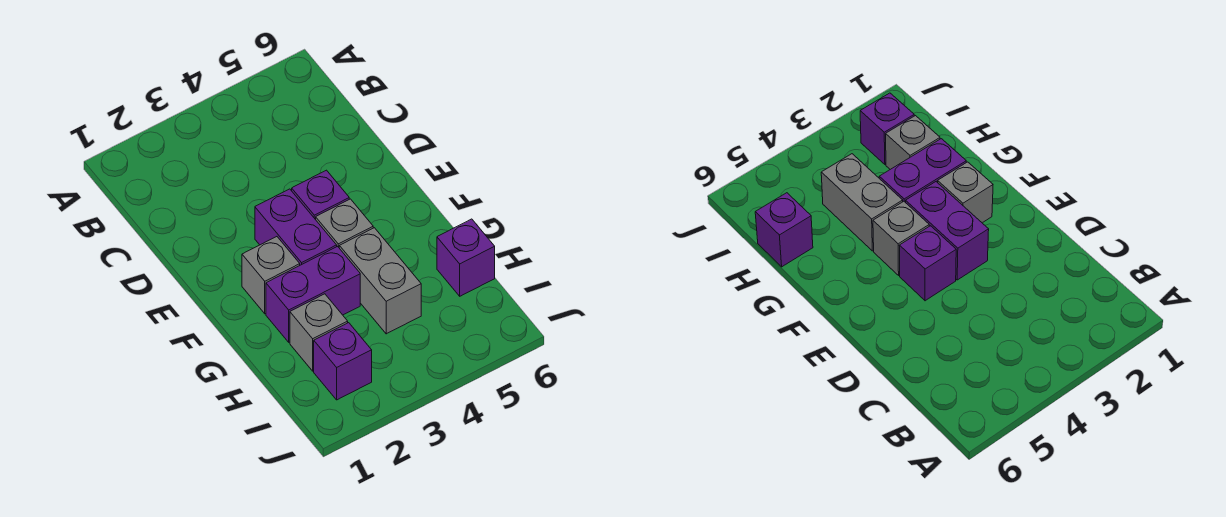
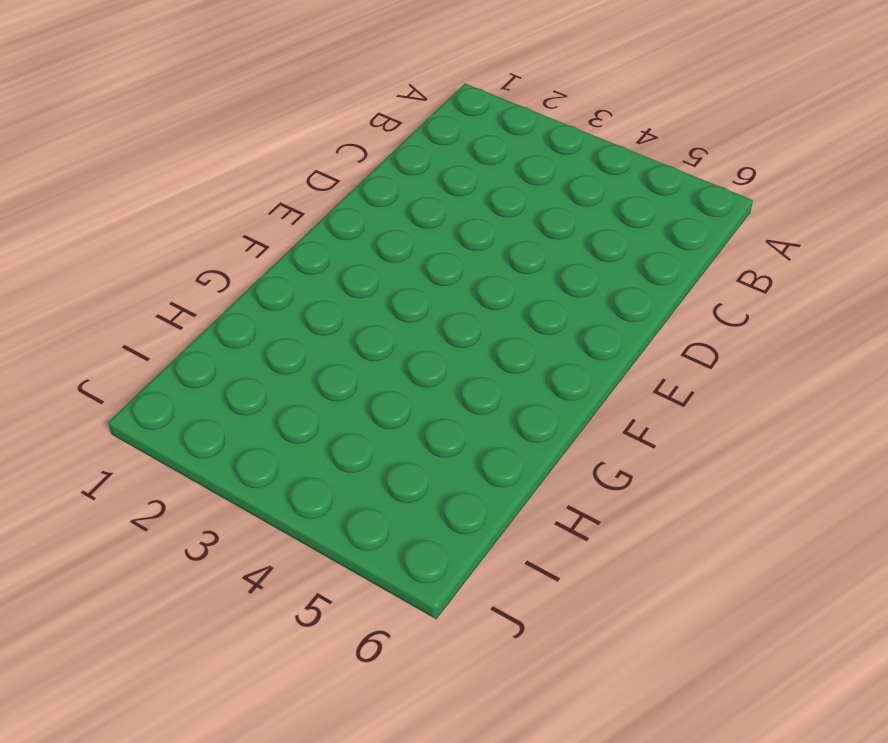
none -> purple brick E3:F3 level 1
none -> purple brick E4 level 1

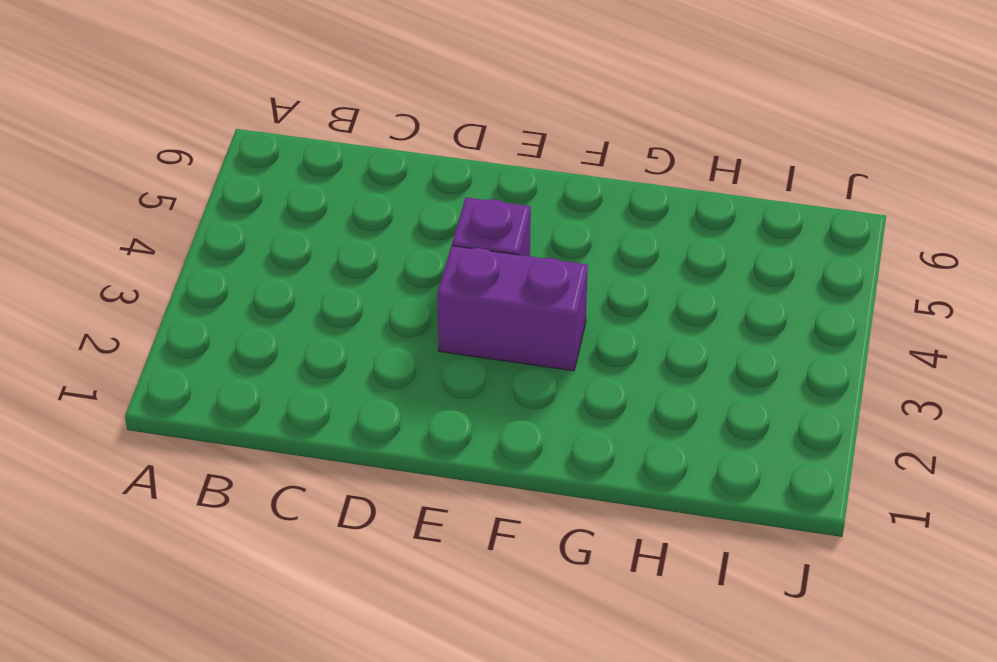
none -> grey brick F2 level 1
none -> grey brick F4 level 1

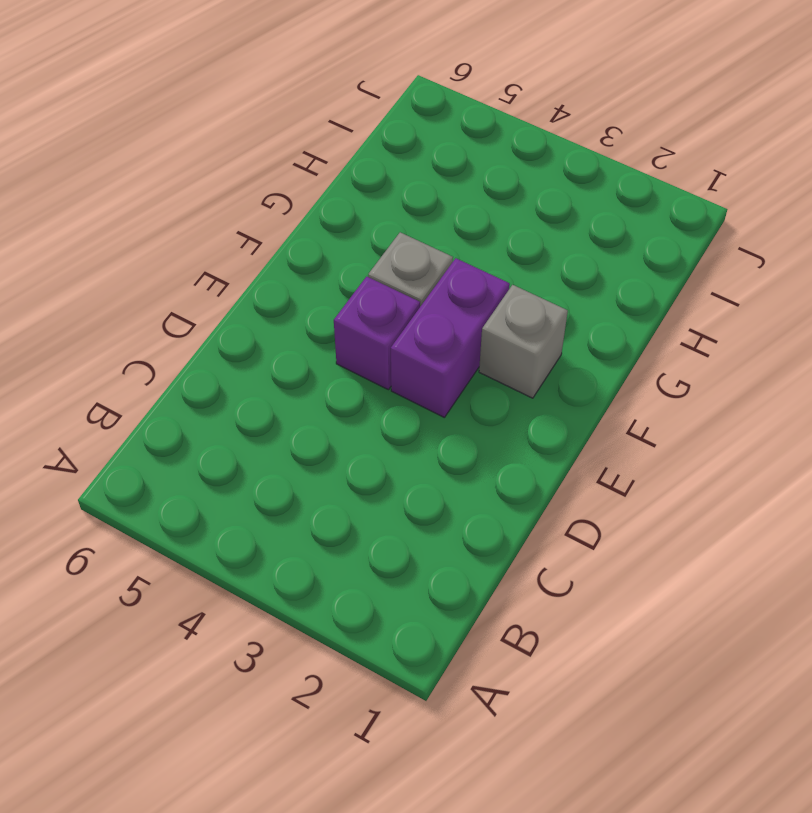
none -> purple brick G2:G3 level 1
none -> grey brick G4:H4 level 1

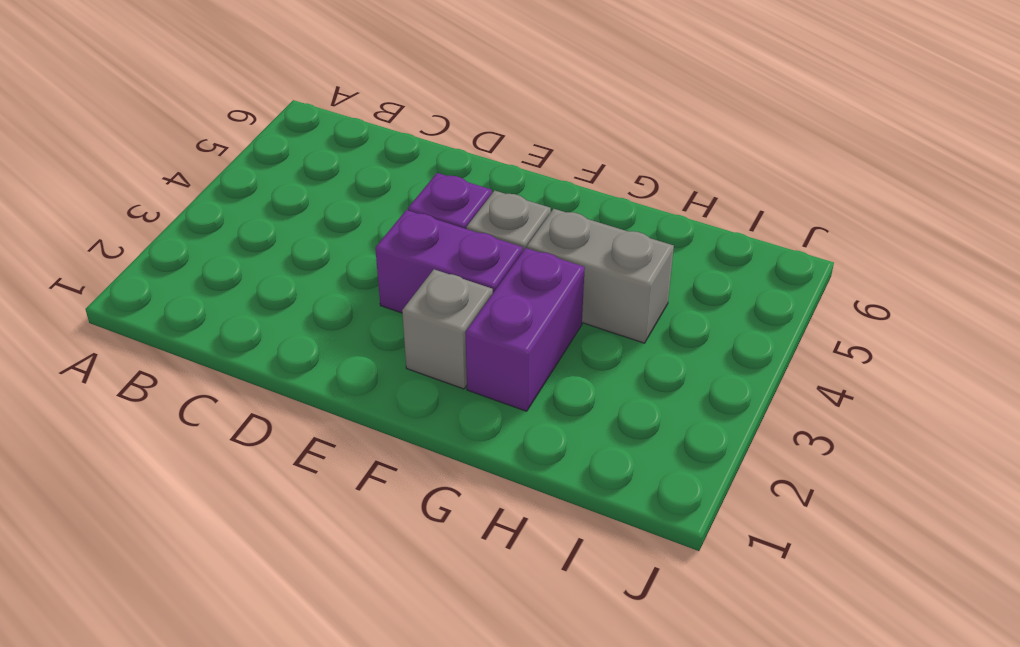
none -> grey brick H2 level 1
none -> purple brick H6 level 1

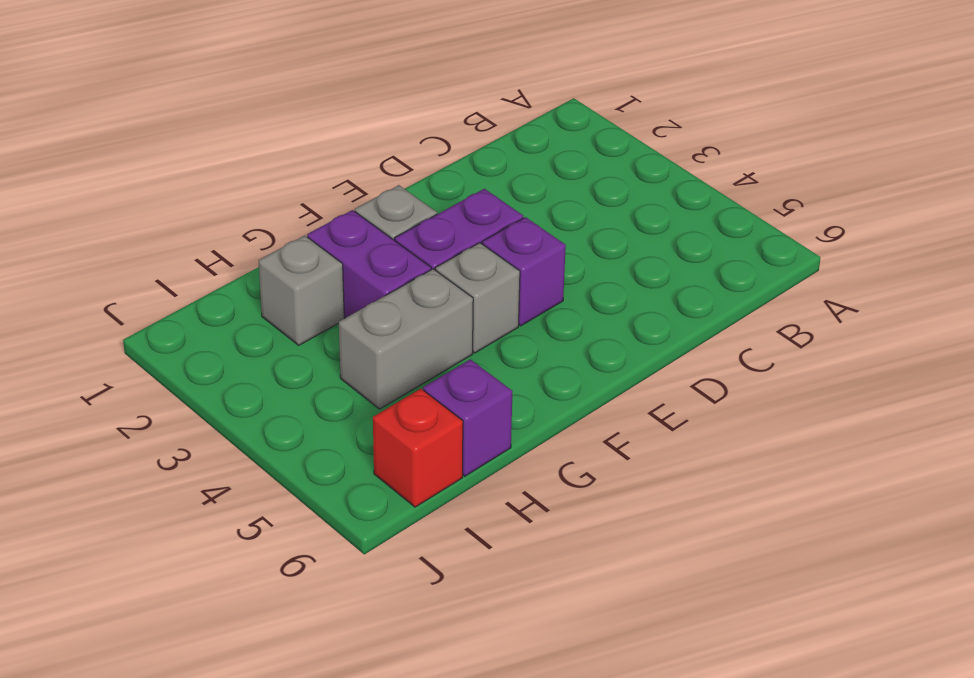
red brick I6 level 1 -> none
none -> purple brick I2 level 1

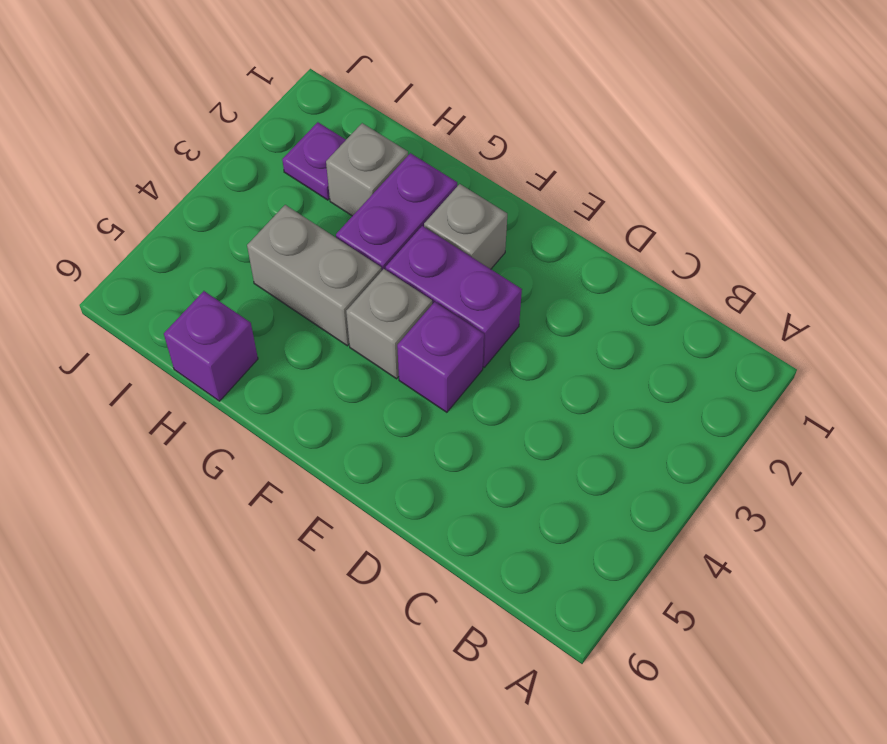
purple plate I2 level 1 -> purple brick I2 level 1

